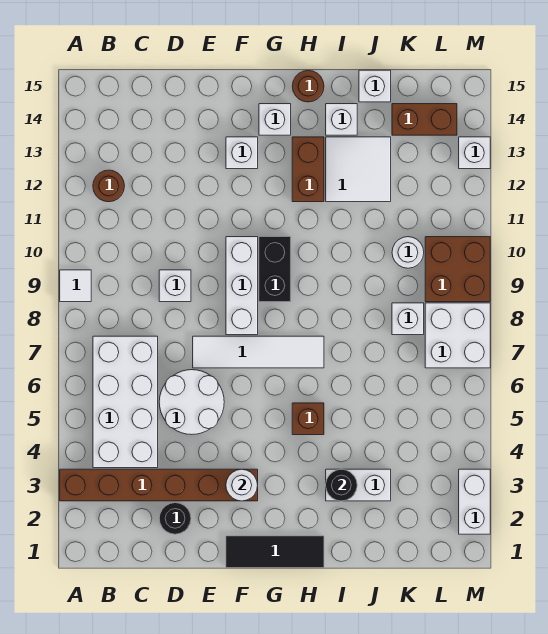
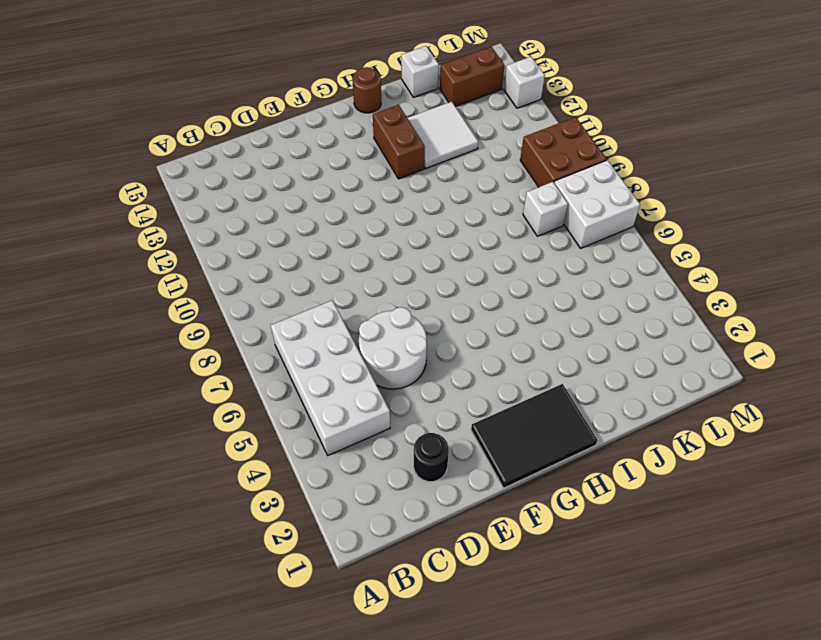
black tile F1:H2 level 1 -> black tile F1:H1 level 1
none -> brown brick A3:F3 level 1
none -> white tile A9 level 1
none -> brown round brick B12 level 1

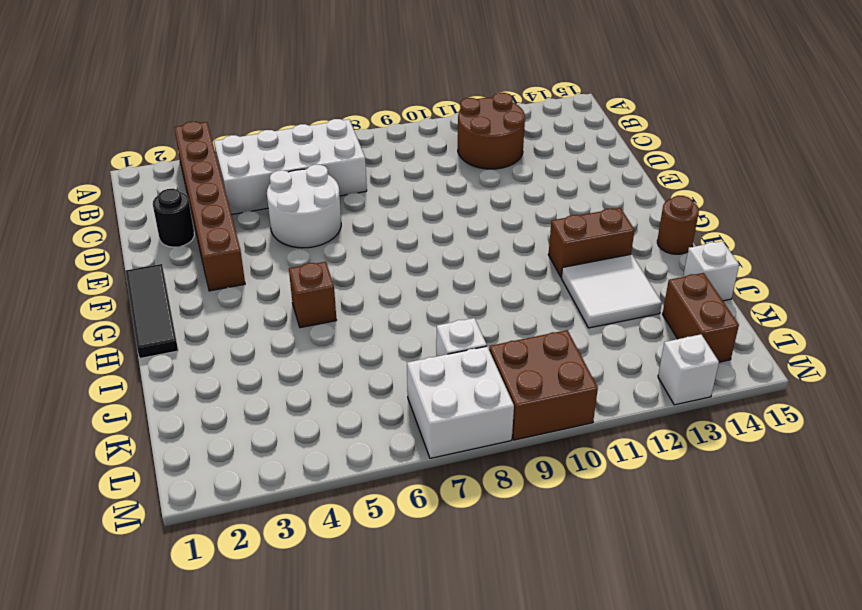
brown round brick B11:C12 level 1 -> brown round brick B12 level 1
none -> white tile A9 level 1
none -> white brick D9 level 1
none -> white tile E7:H7 level 1

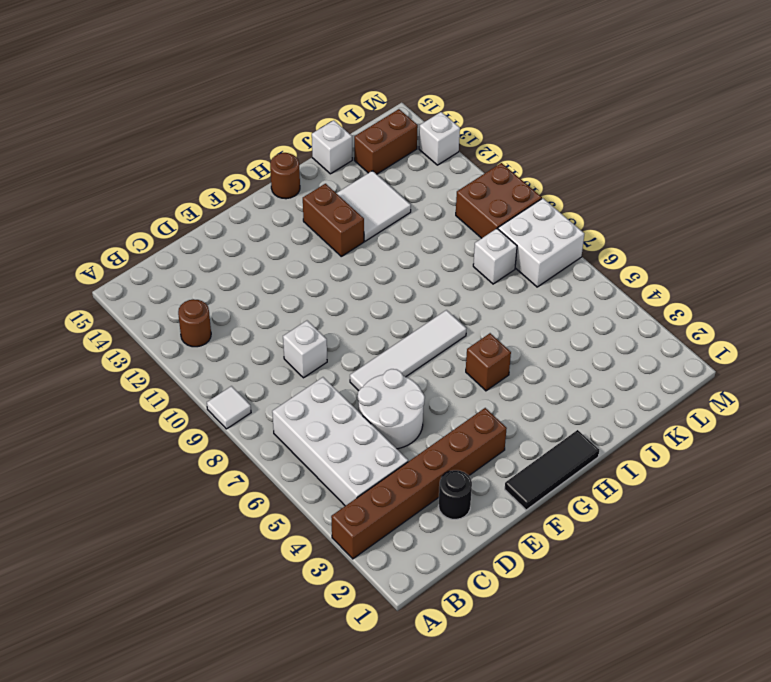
none -> white brick F8:F10 level 1
none -> white brick F13 level 1
none -> black brick G9:G10 level 1

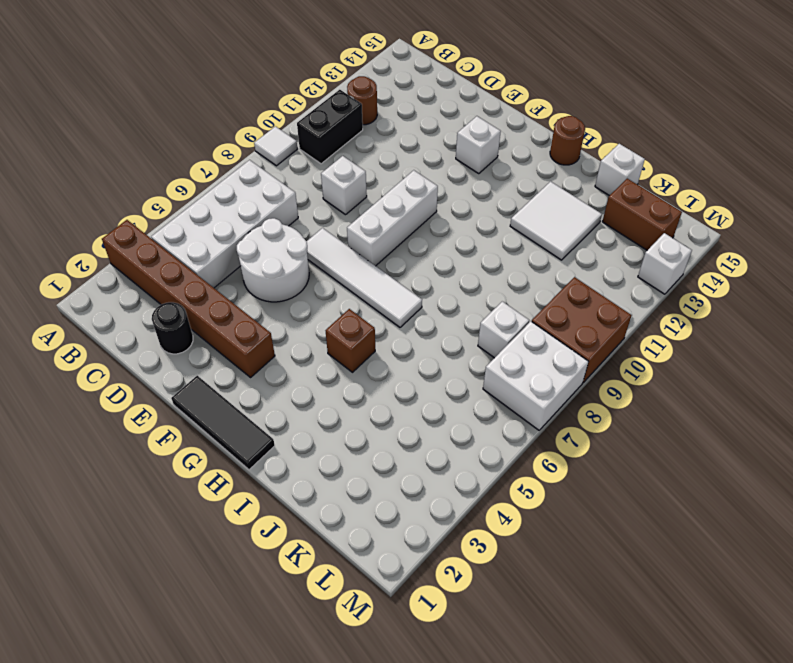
black brick B10:B11 level 1 -> black brick G9:G10 level 1
none -> white brick G14 level 1
none -> brown brick H12:H13 level 1
none -> white brick I3:J3 level 1

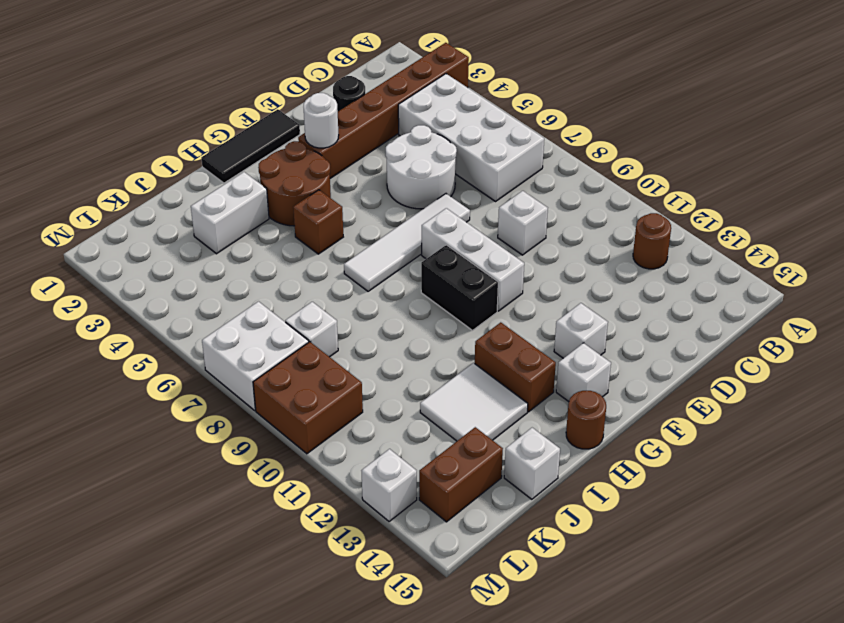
brown round brick G3:H4 level 1 -> none
none -> white tile A9 level 1
none -> white brick I14 level 1
none -> white round brick K10 level 1

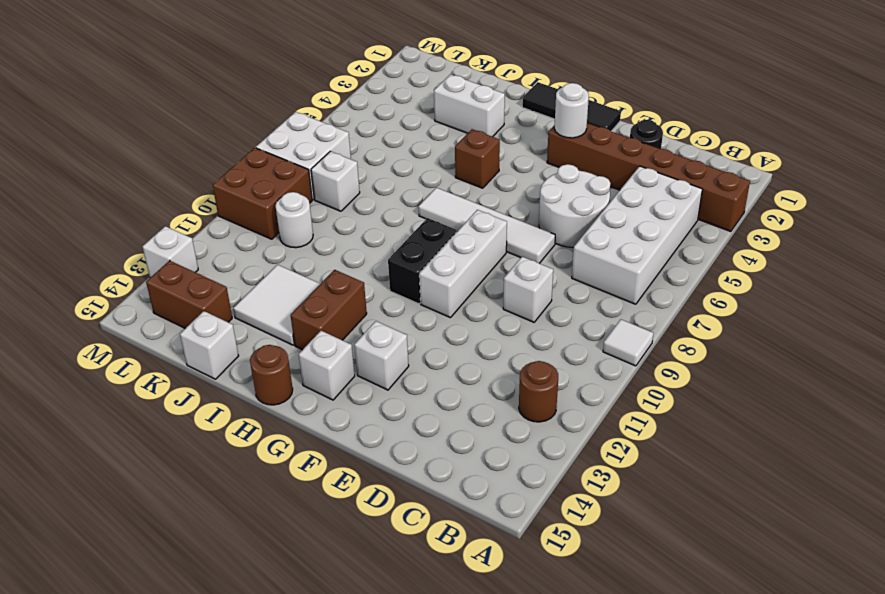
none -> white brick I14 level 1
none -> white brick M2:M3 level 1
none -> black round brick I3 level 2

